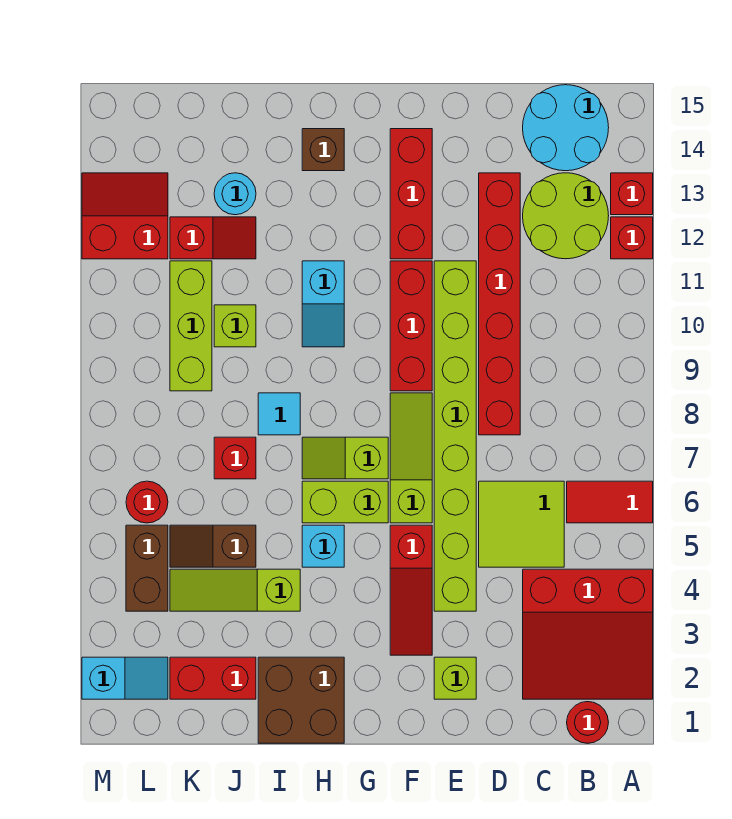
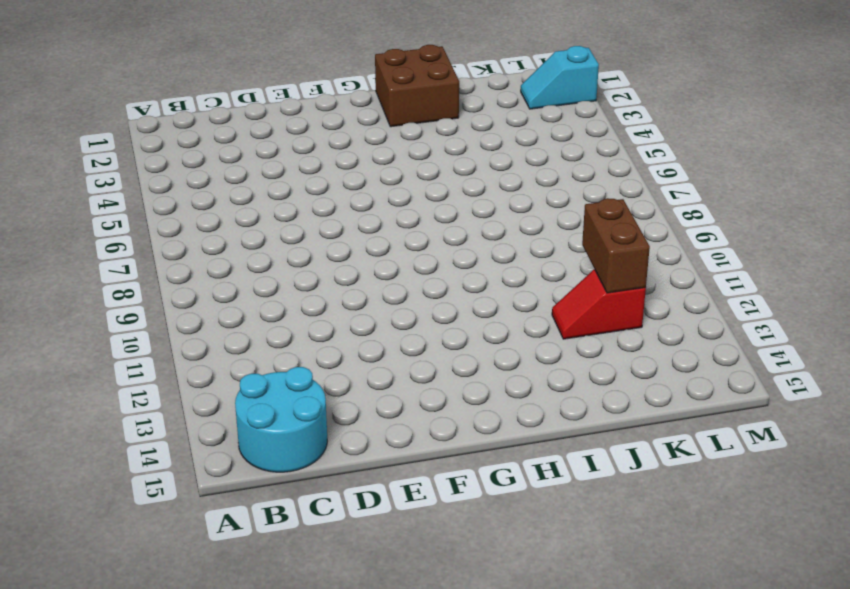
brown brick K11:K12 level 2 -> brown brick L4:L5 level 1
none -> red slope A2:C4 level 1 top 4
none -> red tile A6:B6 level 1
none -> red brick A12 level 1
none -> red brick A13 level 1

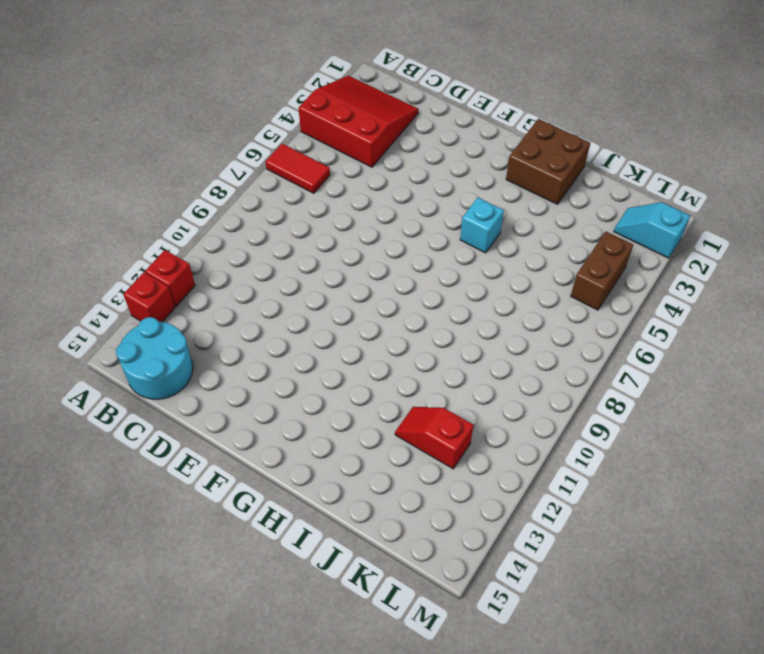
none -> red round brick B1 level 1
none -> lime round brick B12:C13 level 1
none -> lime tile C5:D6 level 1
none -> red brick D8:D13 level 1

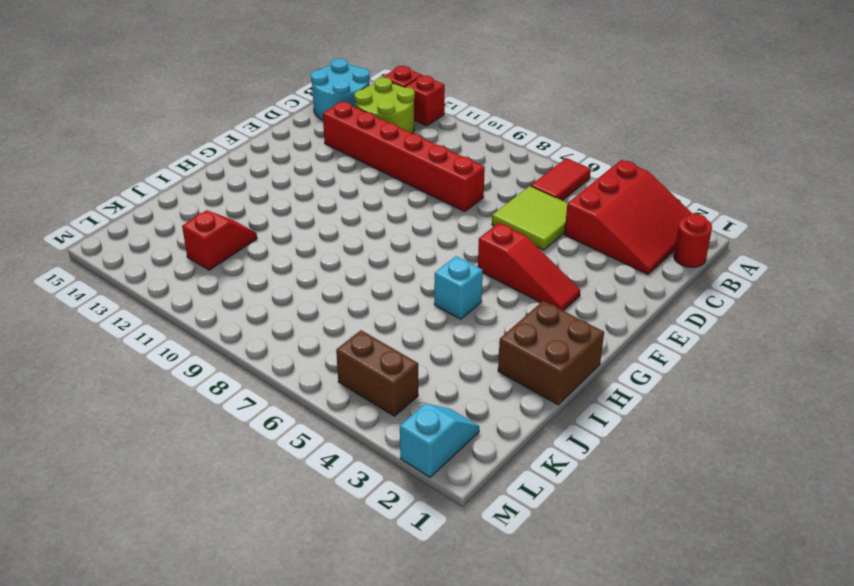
none -> lime brick E2 level 1
none -> lime brick E4:E11 level 1
none -> lime slope F6:F8 level 1 top 6
none -> red brick F9:F11 level 1

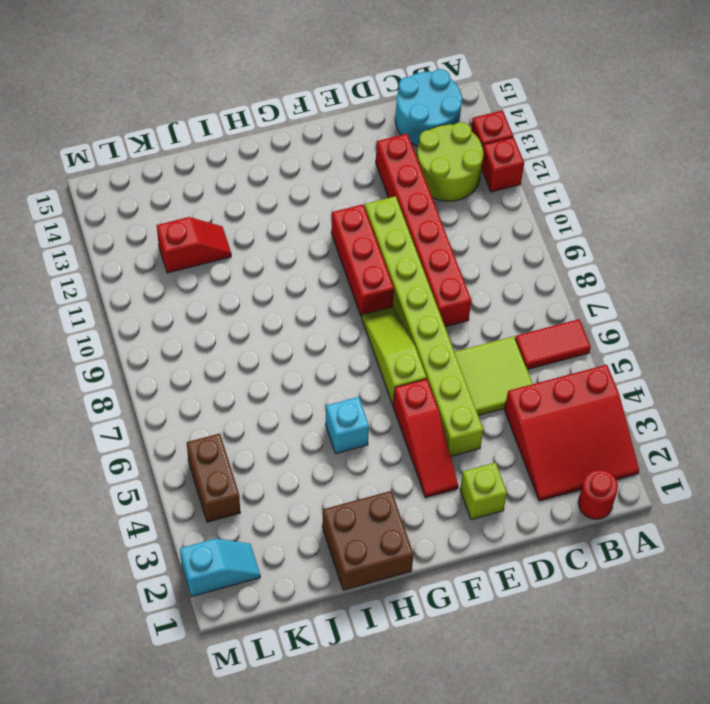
none -> red brick F12:F14 level 1
none -> lime brick G6:H6 level 1
none -> lime slope G7:H7 level 1 top G
none -> cyan slope H10:H11 level 1 top 11

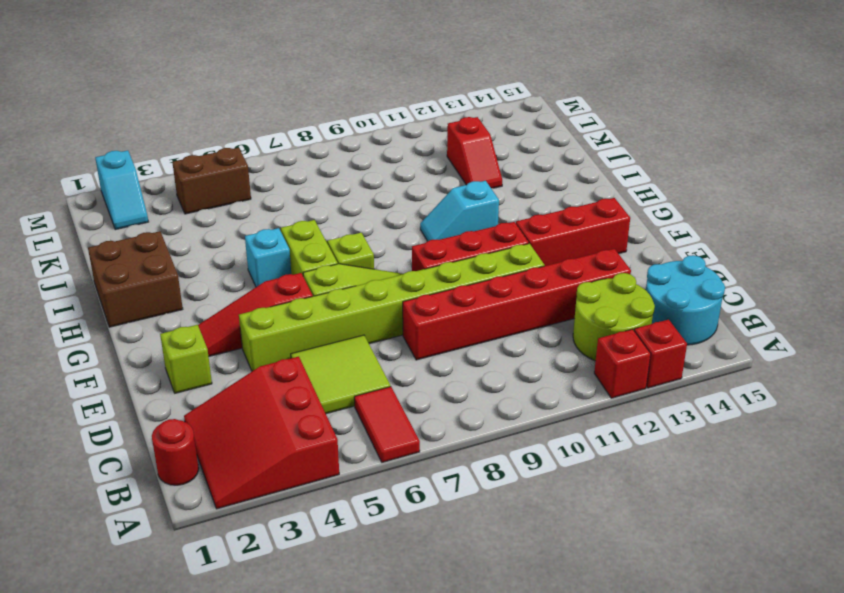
none -> brown brick H14 level 1
none -> lime slope I4:K4 level 1 top I
none -> cyan tile I8 level 1
none -> red brick J2:K2 level 1

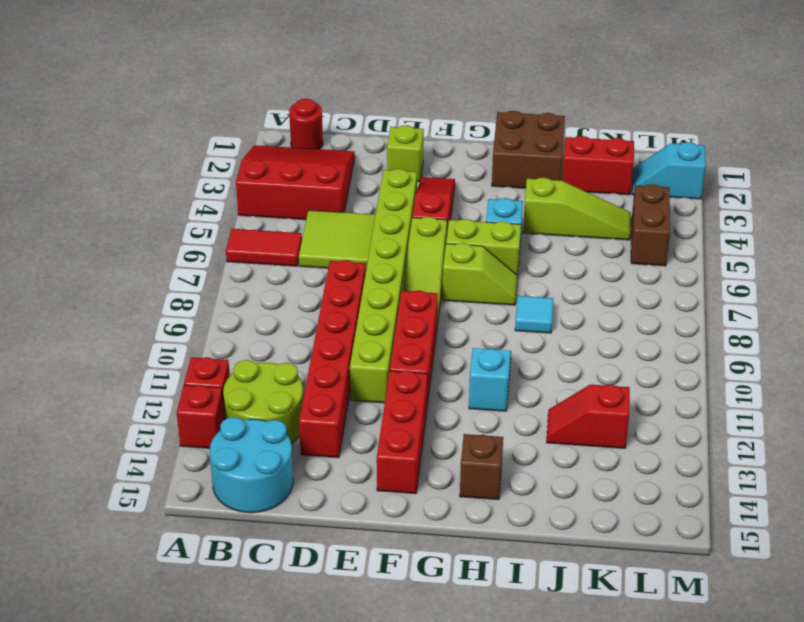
none -> brown slope J5:K5 level 1 top J
none -> red brick J7 level 1
none -> lime brick J10 level 1
none -> cyan round brick J13 level 1

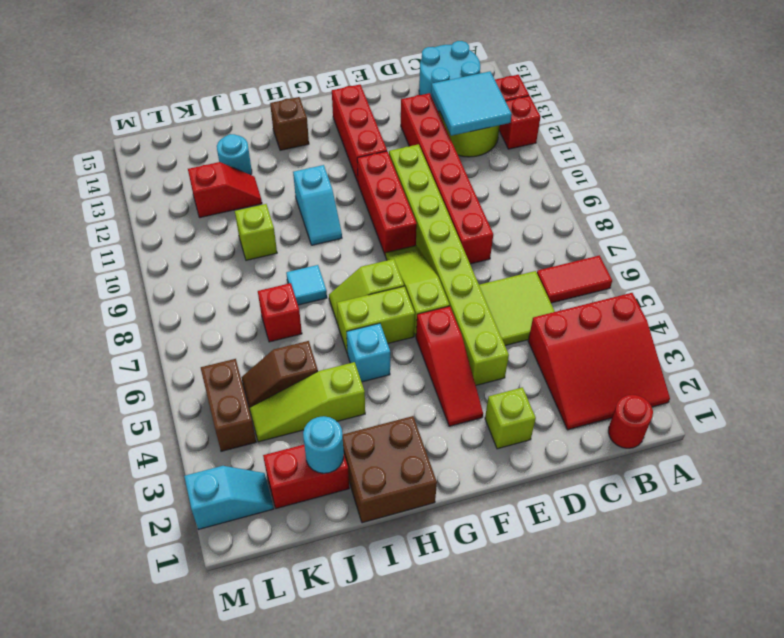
cyan tile B12:C13 level 2 -> none
cyan round brick J2 level 2 -> none
none -> lime brick K9:K11 level 1
none -> red round brick L6 level 1
none -> red slope L12:M13 level 1 top 12

